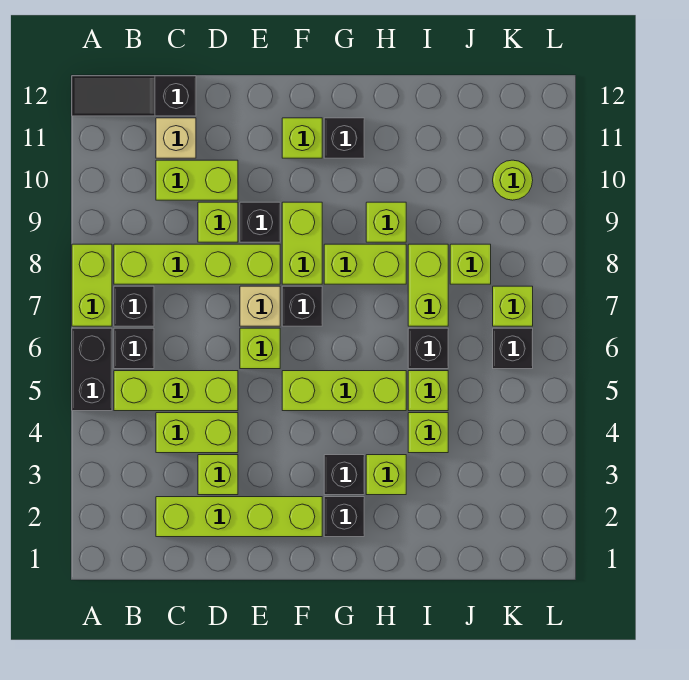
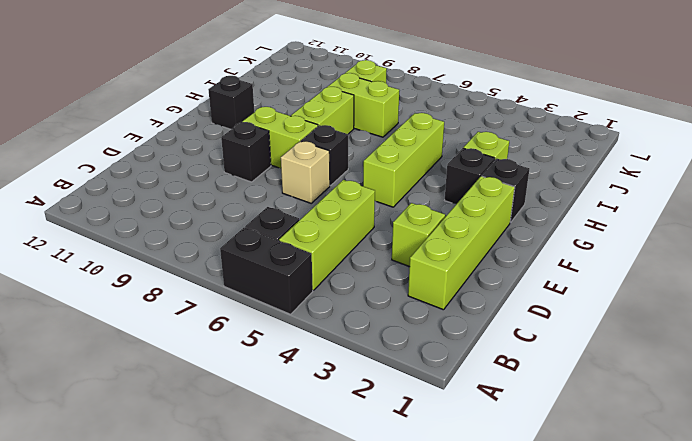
none -> lime brick A7:A8 level 1
none -> black slope A12:C12 level 1 top C
none -> black brick B7 level 1
none -> lime brick B8:E8 level 1

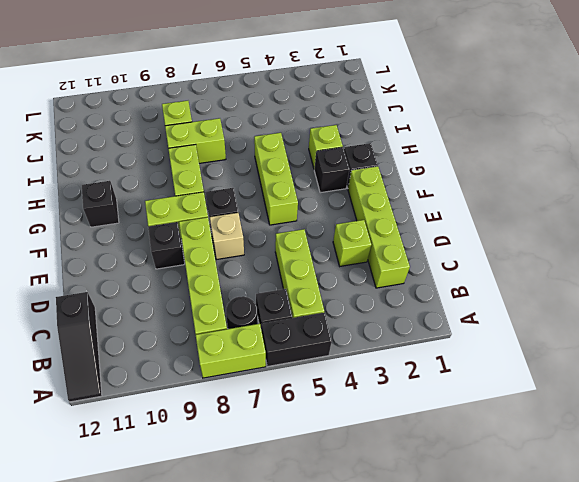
black round brick B7 level 1 -> black brick B7 level 1
none -> lime brick C4:D4 level 1
none -> lime brick C10:D10 level 1
none -> tan brick C11 level 1
none -> lime brick D9 level 1

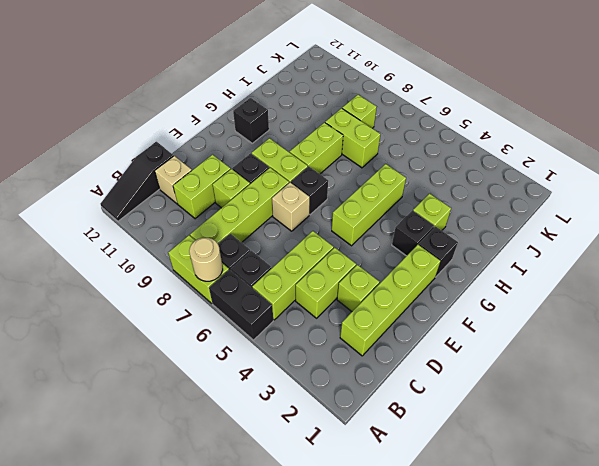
tan round brick A7 level 2 -> none
none -> lime brick E6 level 1
none -> lime brick F11 level 1
none -> lime brick H9 level 1
none -> lime brick I4 level 1

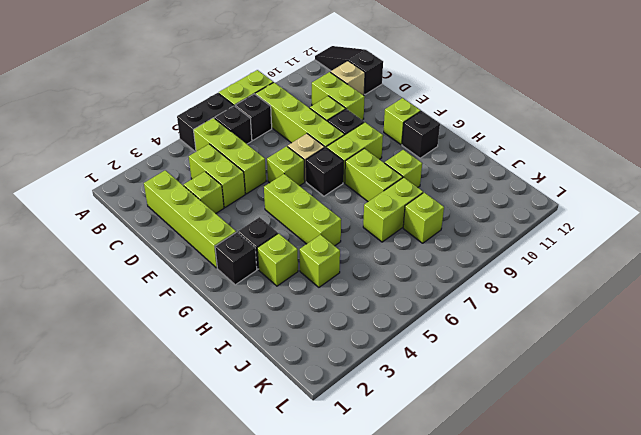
none -> lime brick I5 level 1
none -> black brick I6 level 1
none -> black brick K6 level 1
none -> lime brick K7 level 1

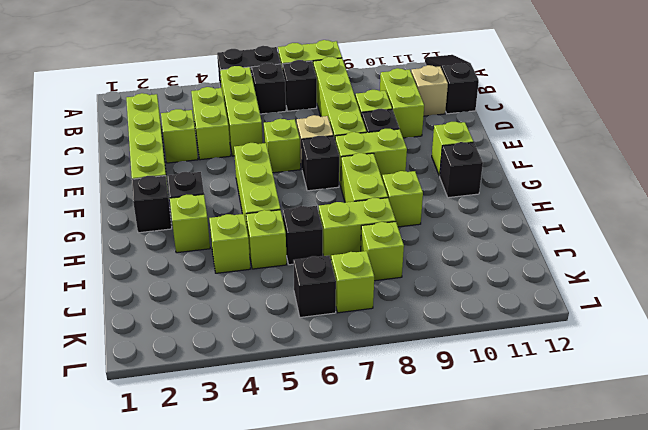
none -> lime round brick K10 level 1

